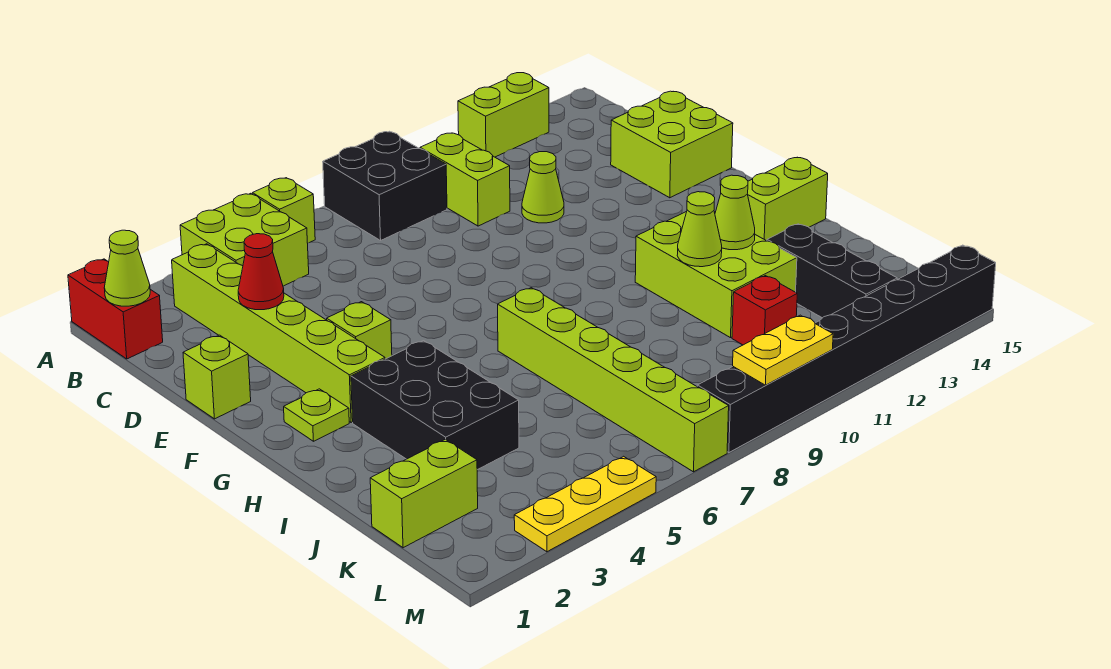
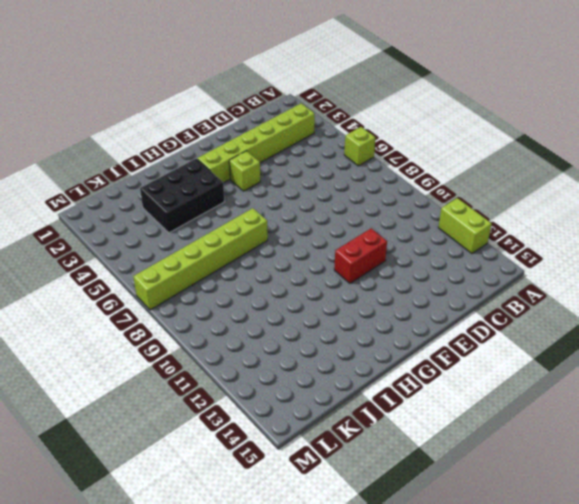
red brick E11:F11 level 1 -> red brick A1:B1 level 1
none -> lime brick A4:B5 level 1
none -> black brick A8:B9 level 1
none -> lime brick B10:C10 level 1

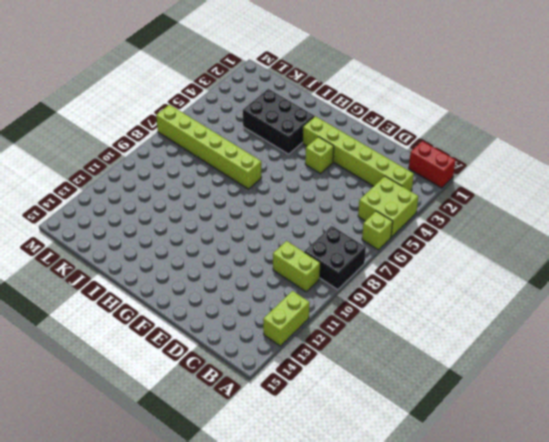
none -> lime cone D11 level 1
none -> lime brick D14:E15 level 1
none -> lime brick E1 level 1

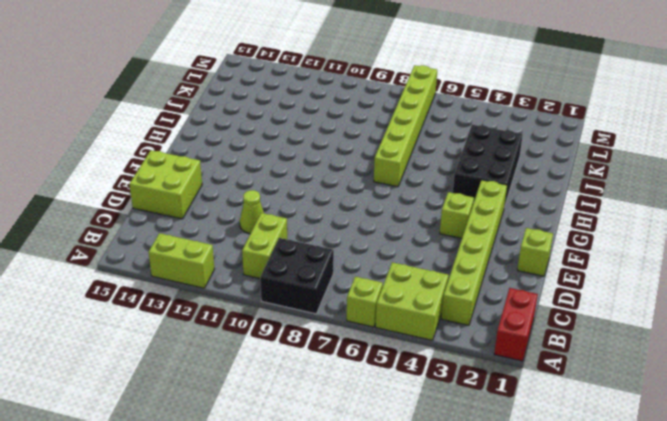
none -> lime plate G2 level 1
none -> lime brick H11:J12 level 1
none -> lime brick H14:H15 level 1

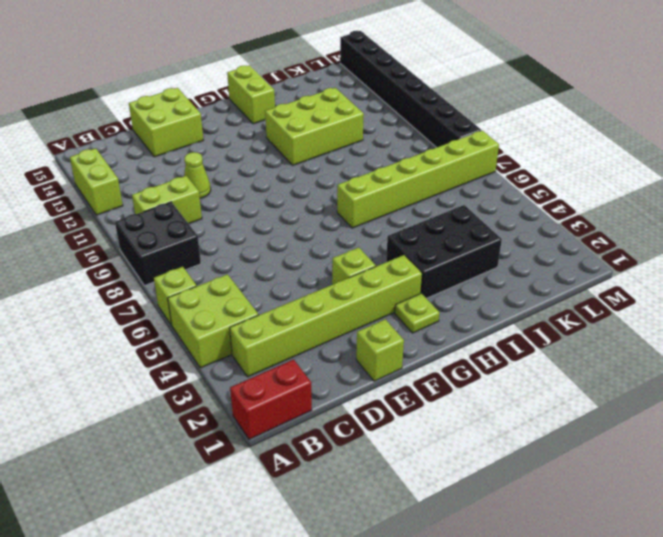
none -> black brick J13:L13 level 1
none -> lime brick K1:K2 level 1
none -> red brick K11 level 1

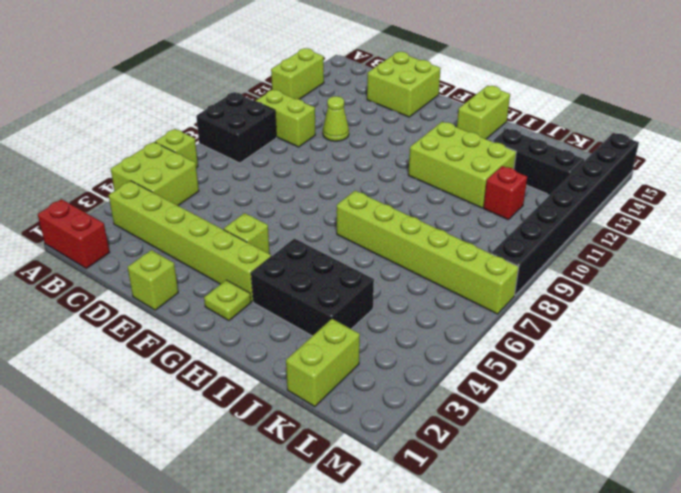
none -> yellow plate M3:M5 level 1
none -> lime cone B1 level 2
none -> red cone D3 level 2

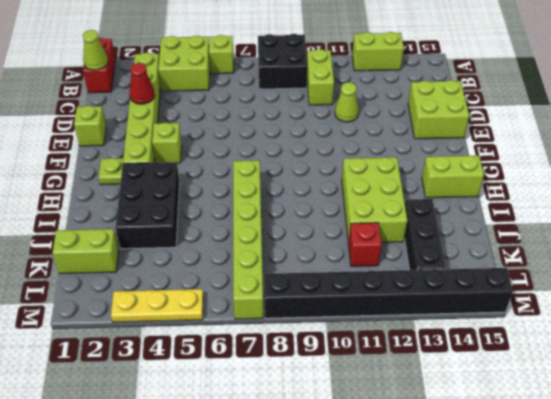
none -> lime cone I11 level 2
none -> lime cone I12 level 2
none -> yellow plate M9:M10 level 2

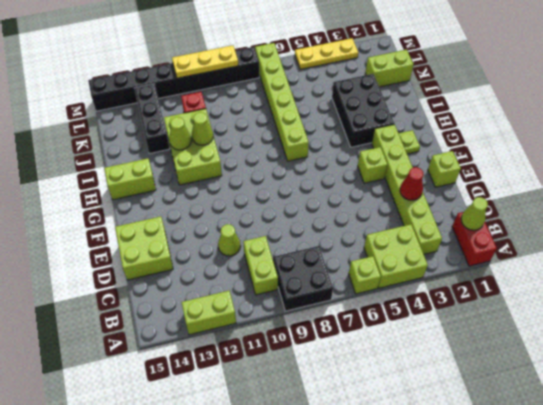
yellow plate M9:M11 level 2 -> yellow plate M9:M10 level 2

